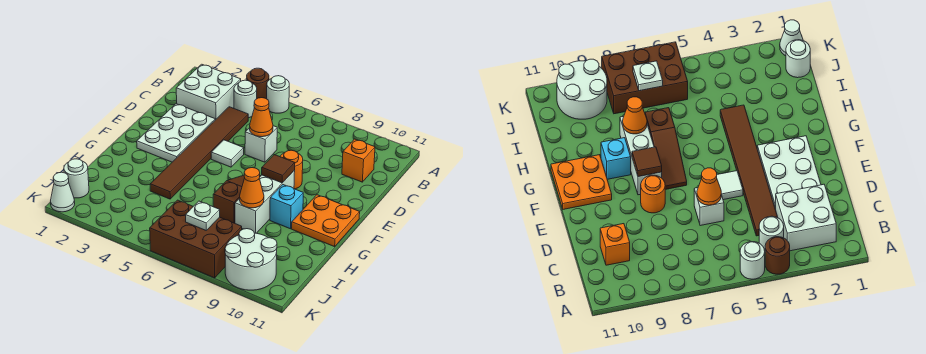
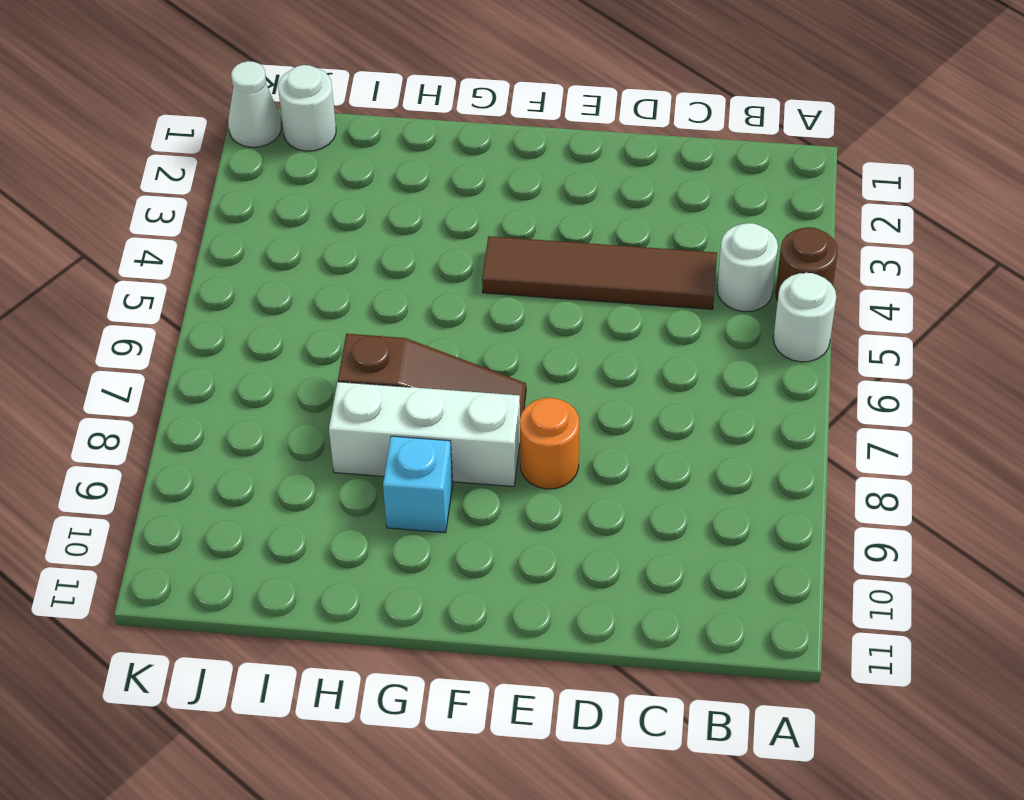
brown tile C4:F4 level 1 -> brown tile C4:H4 level 1
none -> white brick B2:C3 level 1
none -> orange brick C10 level 1
none -> white plate D2:F3 level 1

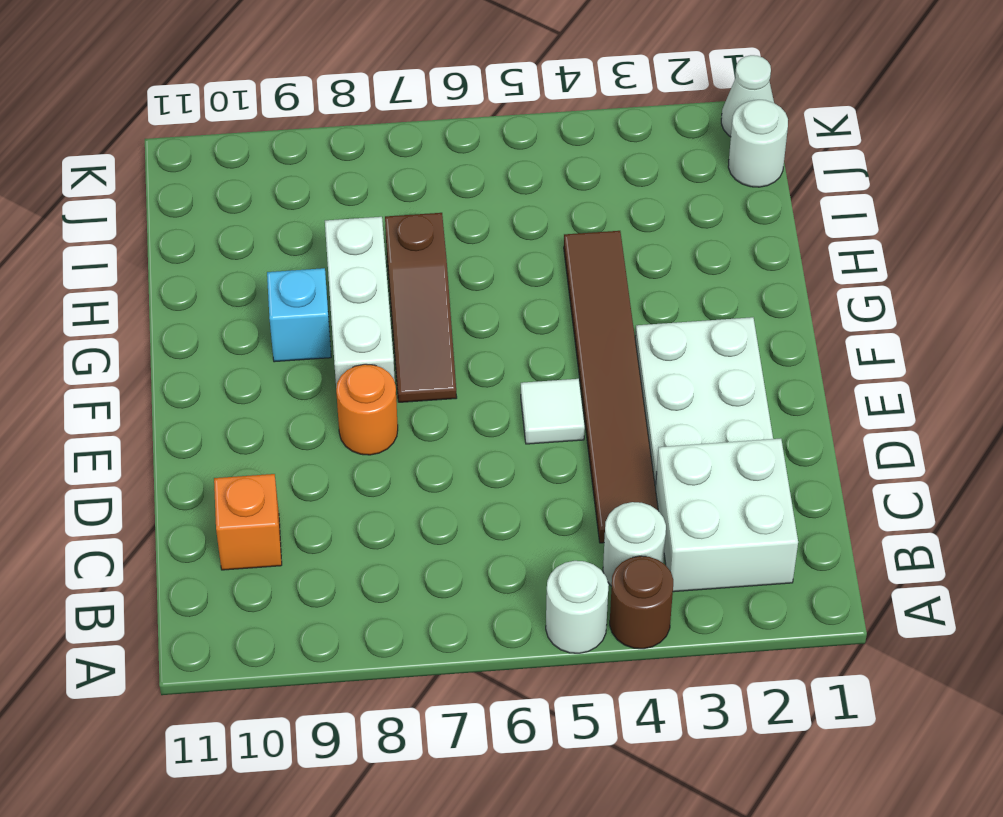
none -> white brick D6 level 1
none -> orange plate F10:G11 level 1
none -> brown brick J6:K8 level 1

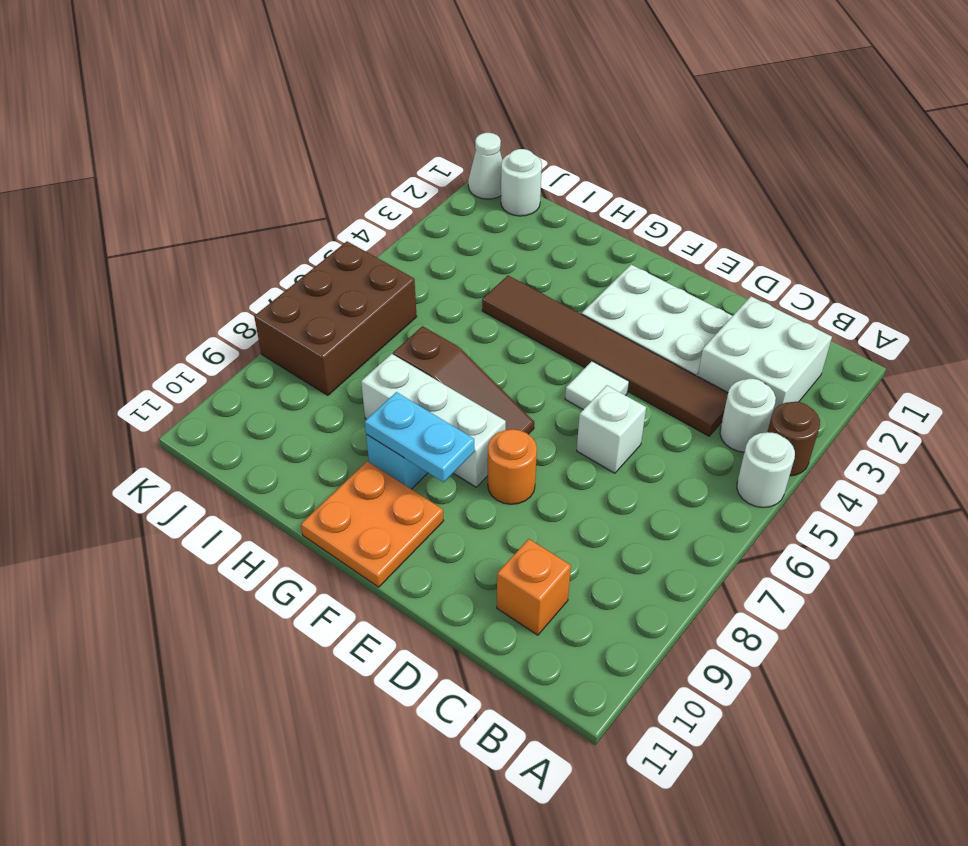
cyan plate F9:G9 level 2 -> none
none -> white round brick J9:K10 level 1
none -> orange cone D6 level 2
none -> brown tile F8 level 2

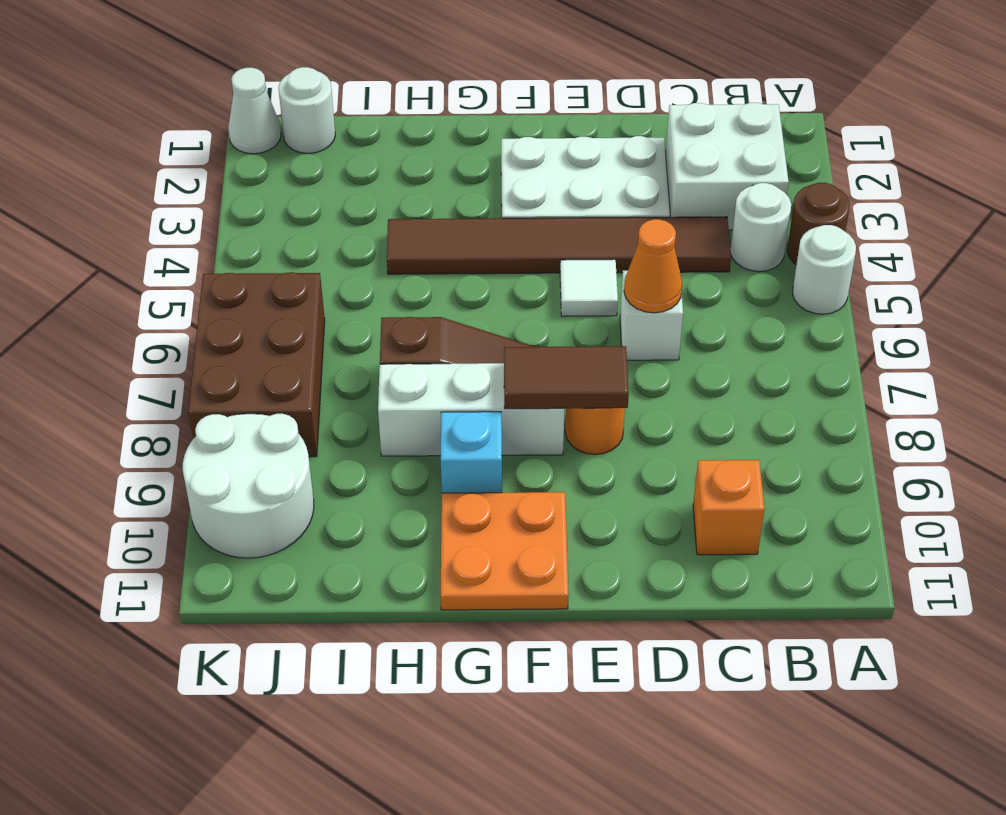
brown tile E8:F8 level 2 -> brown tile F8 level 2
none -> orange cone H8 level 2
none -> white plate J7 level 2

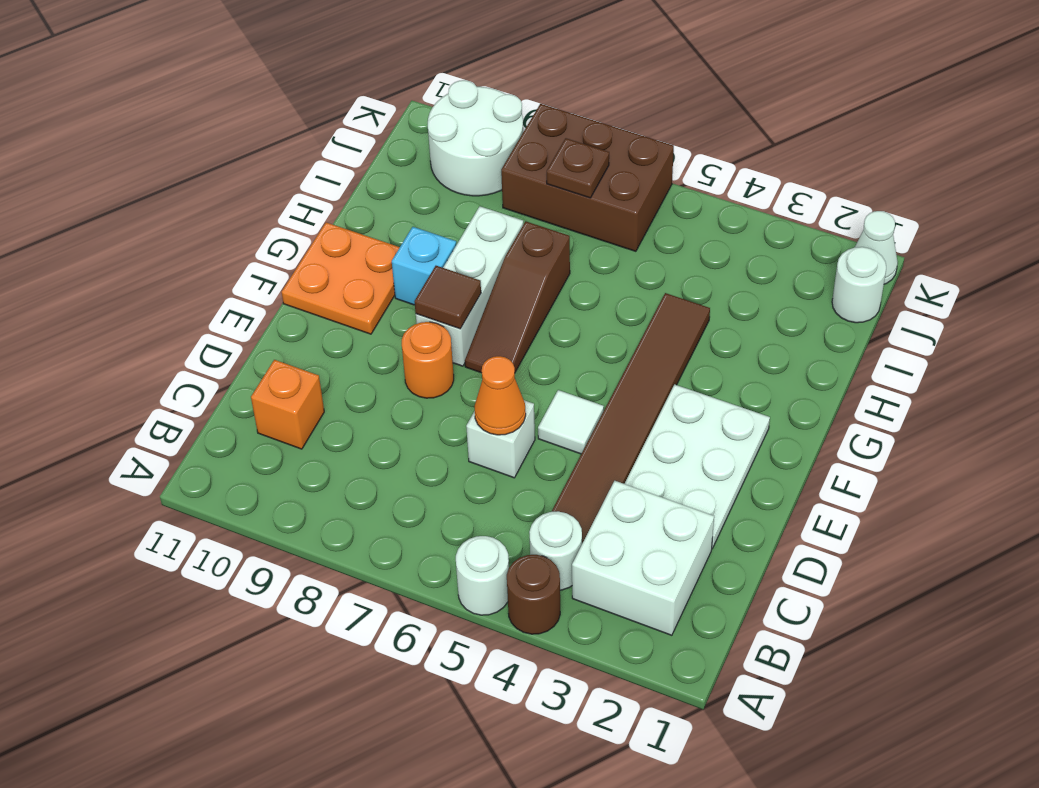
brown plate J7 level 2 -> white plate J7 level 2
none -> orange cone H8 level 2

